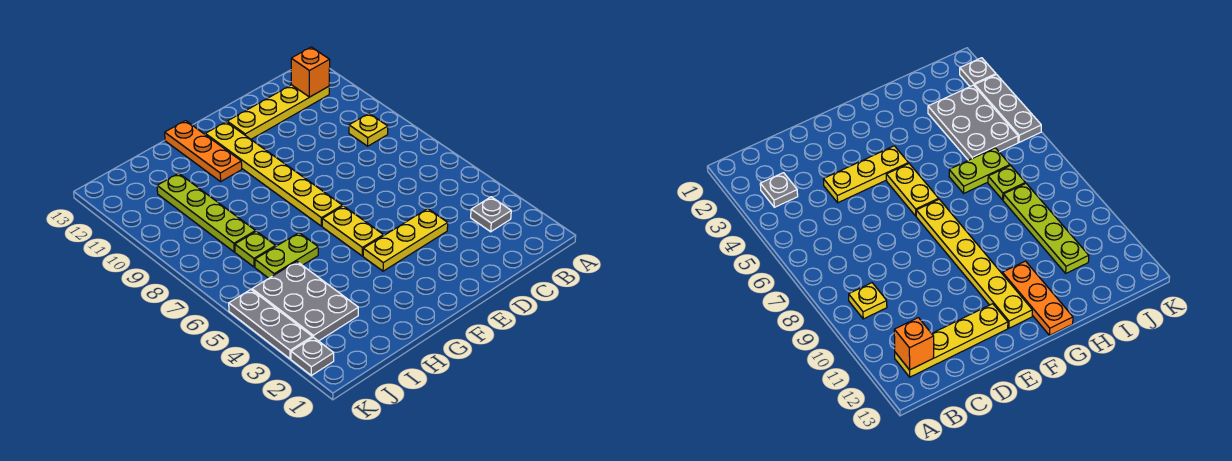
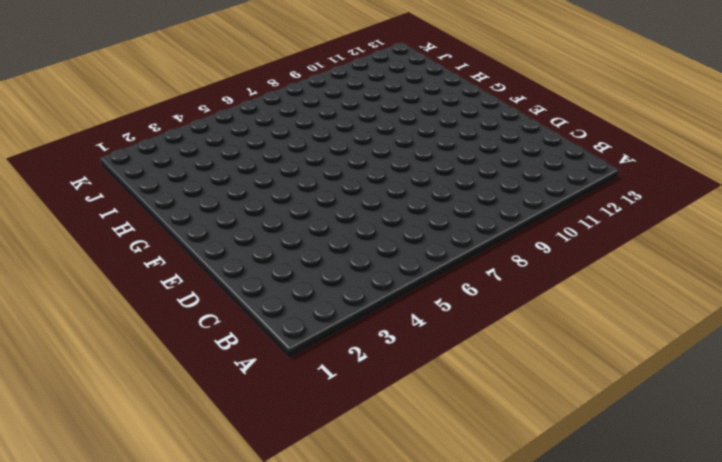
none -> grey plate B3 level 1
none -> yellow plate B9 level 1
none -> yellow plate B12:E12 level 1

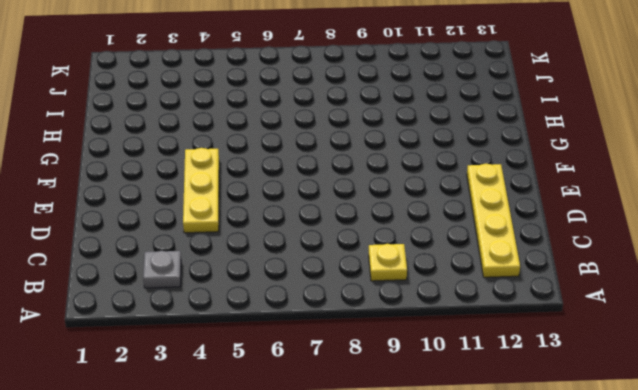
none -> yellow plate F5:F6 level 1
none -> yellow plate F7:F12 level 1
none -> orange plate G11:G13 level 1

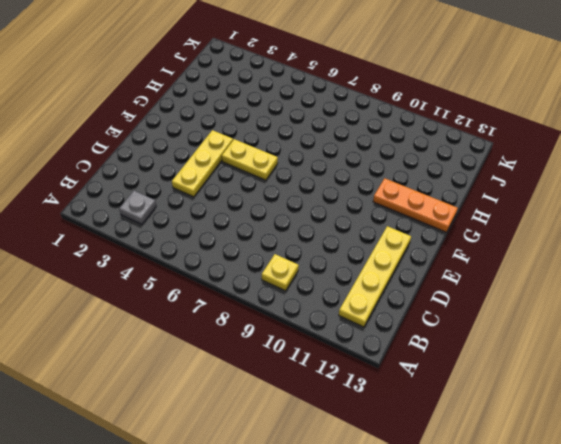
none -> yellow plate F7:F12 level 1
none -> lime plate H6:I6 level 1
none -> grey plate I3:J5 level 1

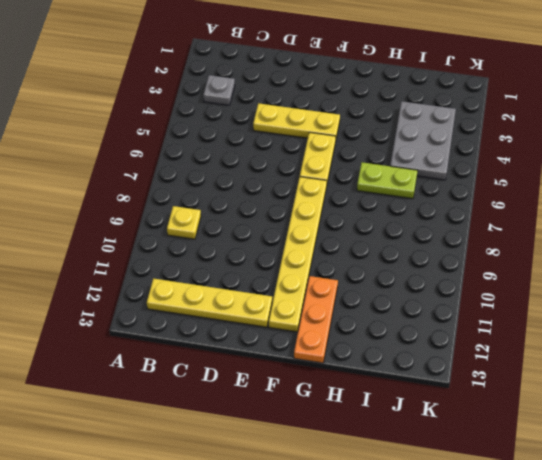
none -> lime plate I7 level 1
none -> lime plate I8:I11 level 1
none -> grey plate K2 level 1

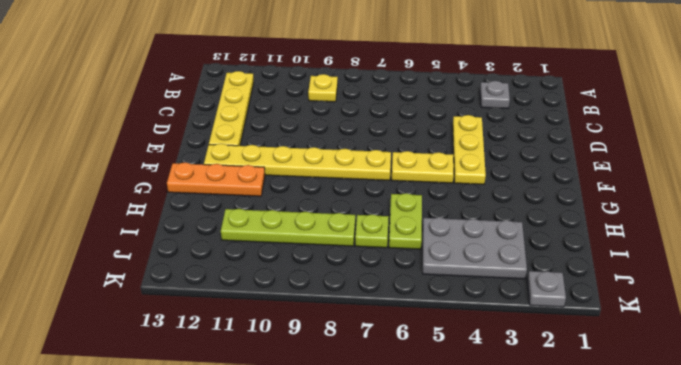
none -> grey plate K3:K5 level 1
none -> orange brick B12 level 2

